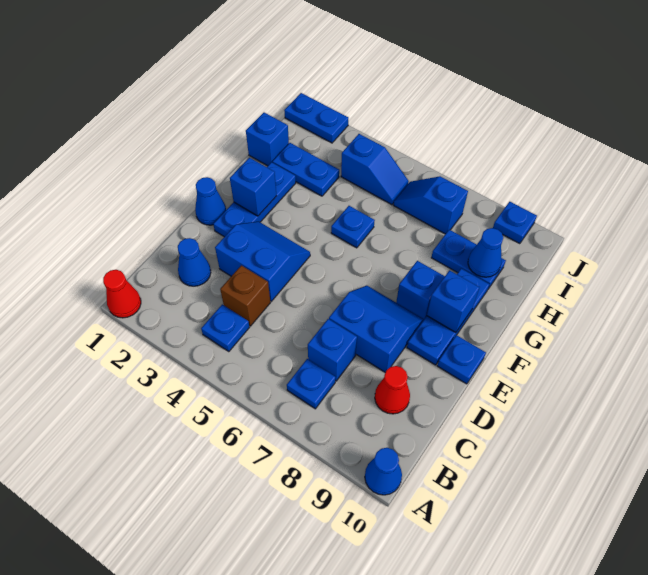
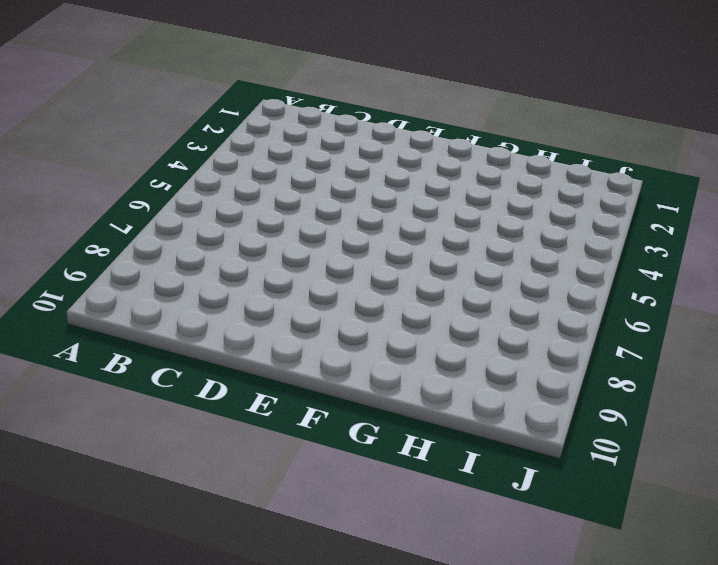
none -> red cone A1 level 1
none -> blue cone A10 level 1
none -> blue plate B4 level 1

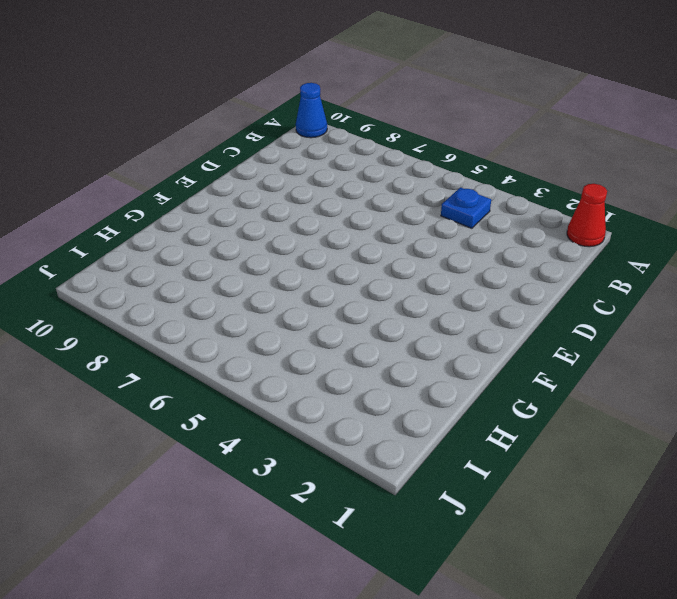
none -> blue plate B7 level 1
none -> blue cone C2 level 1
none -> brown brick C4 level 1

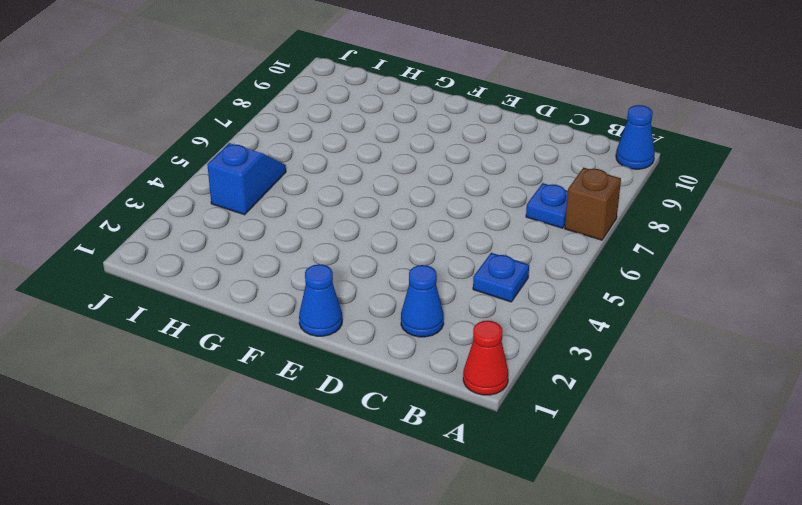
brown brick A7 level 1 -> brown brick C4 level 1
none -> blue brick C7 level 1
none -> red cone C9 level 1
none -> blue slope D3:E4 level 1 top D

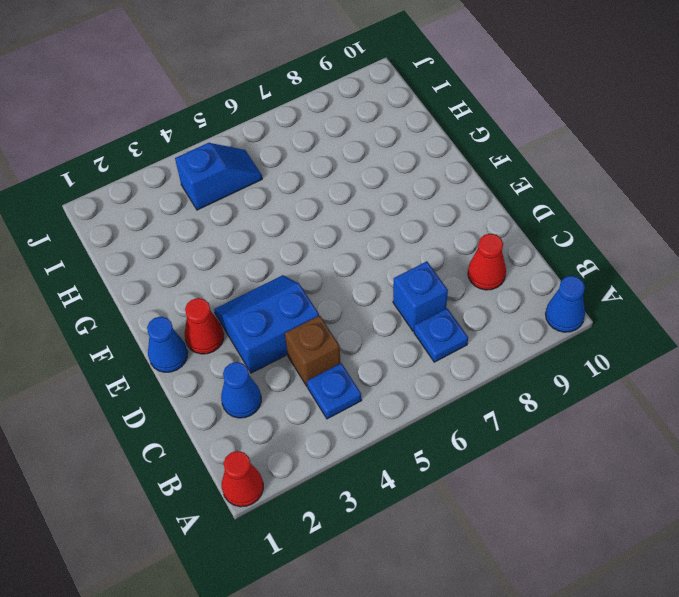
red cone E2 level 1 -> blue plate E2:G2 level 1
none -> blue slope D7:E8 level 1 top D
none -> blue plate E9:G9 level 1
none -> blue plate E10 level 1

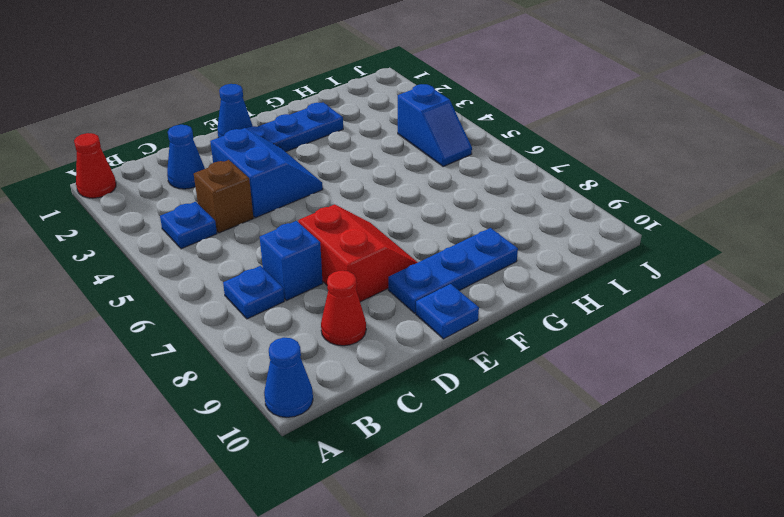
red slope D7:E8 level 1 top D -> blue slope D7:E8 level 1 top D
none -> blue brick F8 level 1
none -> blue plate G5 level 1
none -> blue brick H1 level 1

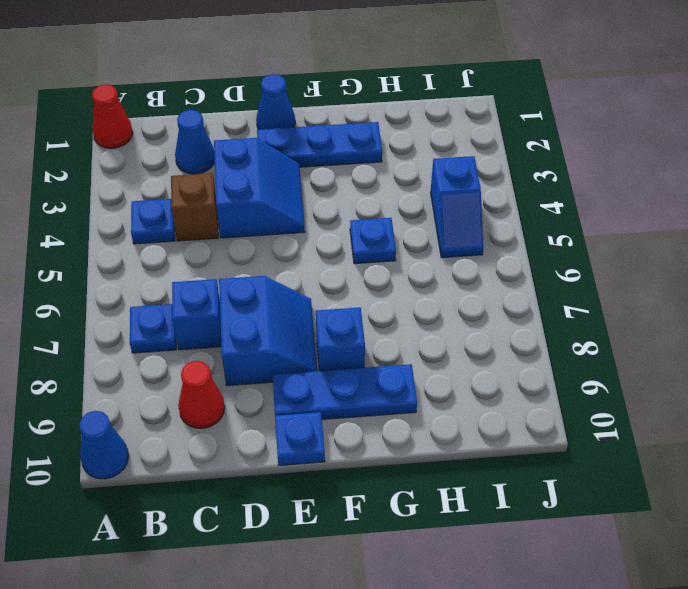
none -> blue brick H1 level 1
none -> blue plate H2:H3 level 1
none -> blue plate H8:H9 level 1

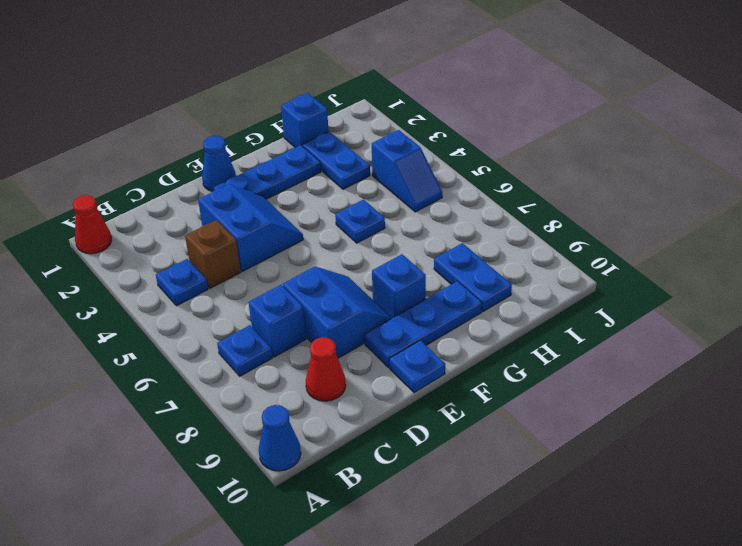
none -> blue cone C2 level 1
none -> blue slope I6:I7 level 1 top 7
none -> blue plate J1:J2 level 1

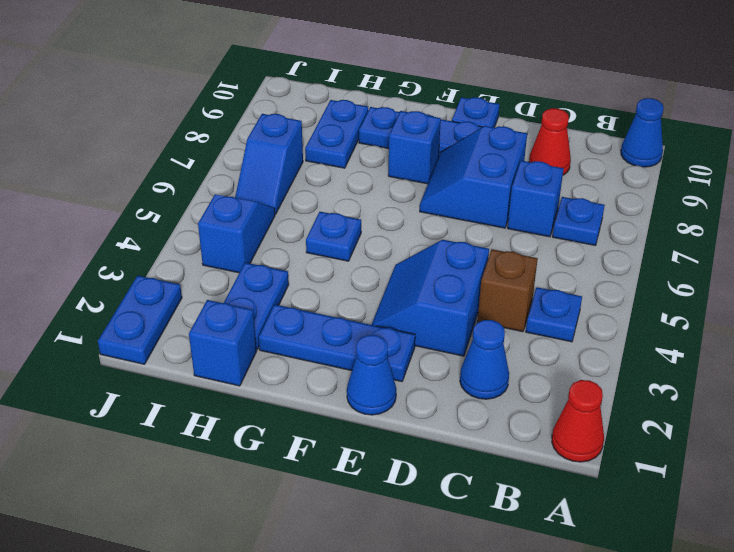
none -> blue plate J9 level 1
none -> blue brick F2 level 2
none -> blue brick F9 level 2

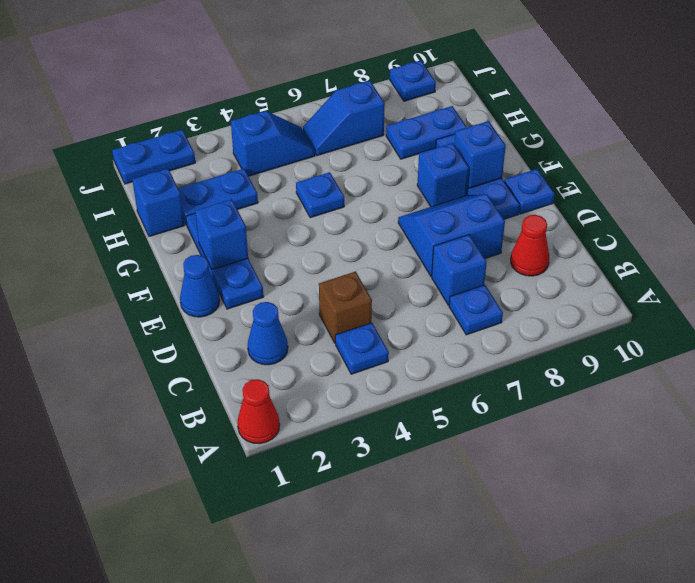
none -> blue cone A10 level 1
none -> blue slope D3:E4 level 1 top D
none -> blue cone H9 level 2

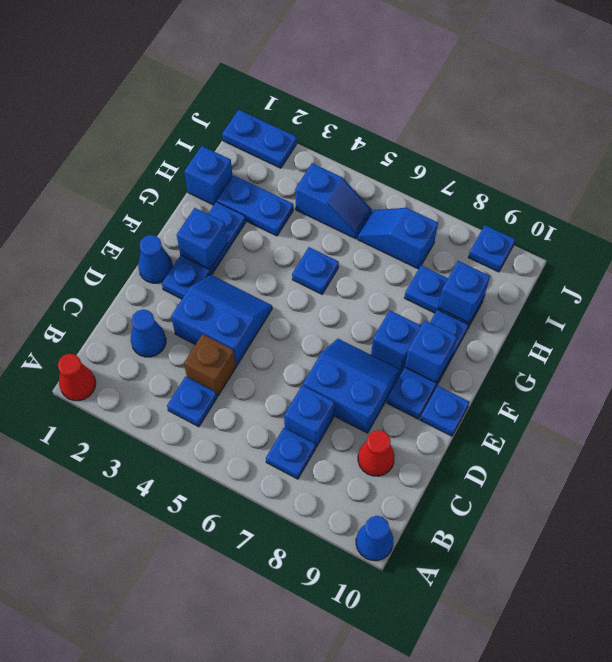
blue brick H9 level 2 -> blue cone H9 level 2

